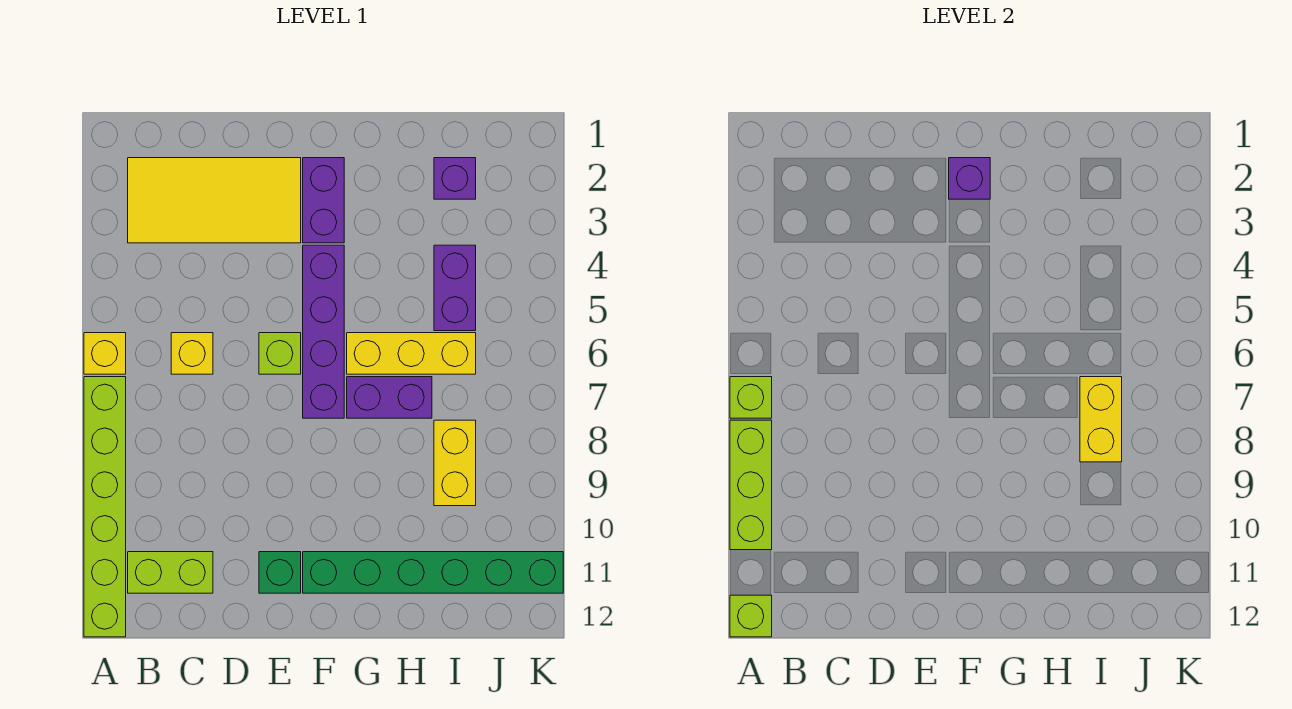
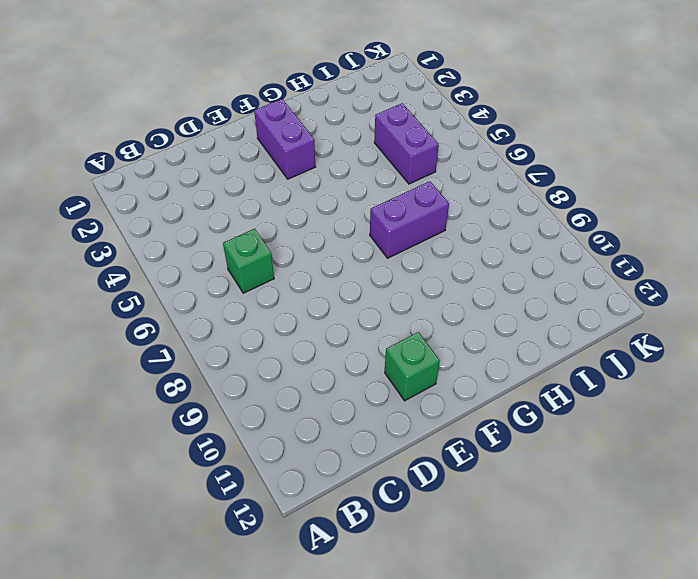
green brick C6 level 1 -> yellow brick C6 level 1
none -> yellow brick A6 level 1
none -> lime brick A7:A12 level 1
none -> yellow tile B2:E3 level 1

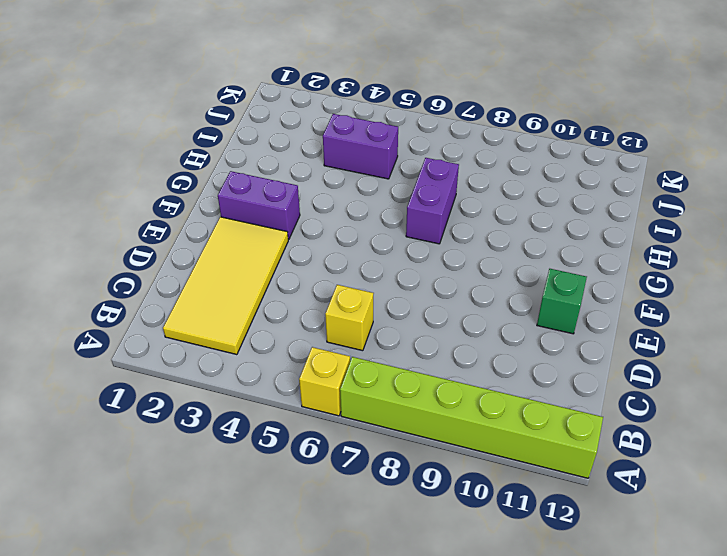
none -> lime brick B11:C11 level 1
none -> lime brick E6 level 1
none -> purple brick F4:F7 level 1

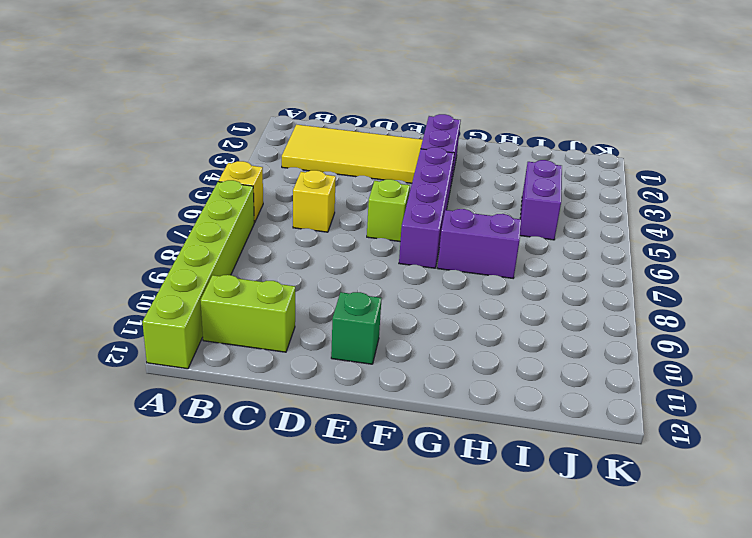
none -> green brick F11:K11 level 1
none -> yellow brick G6:I6 level 1
none -> purple brick I2 level 1

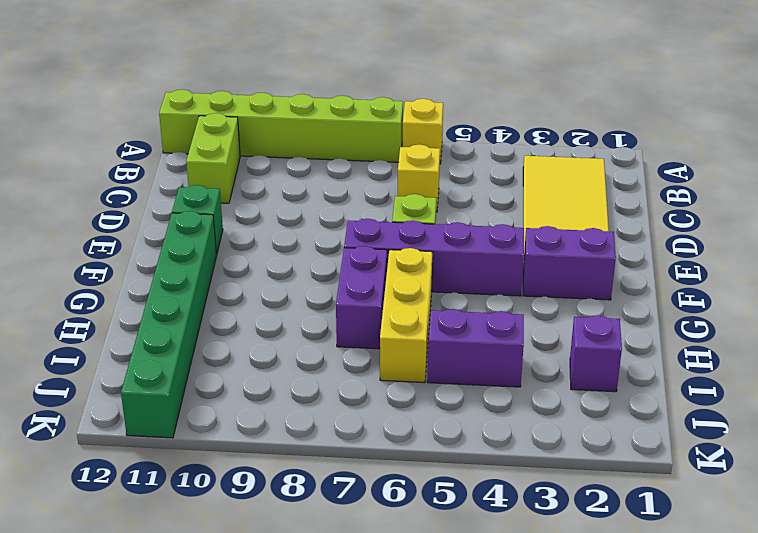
none -> yellow brick I8:I9 level 1
none -> lime brick A7 level 2
none -> lime brick A8:A10 level 2

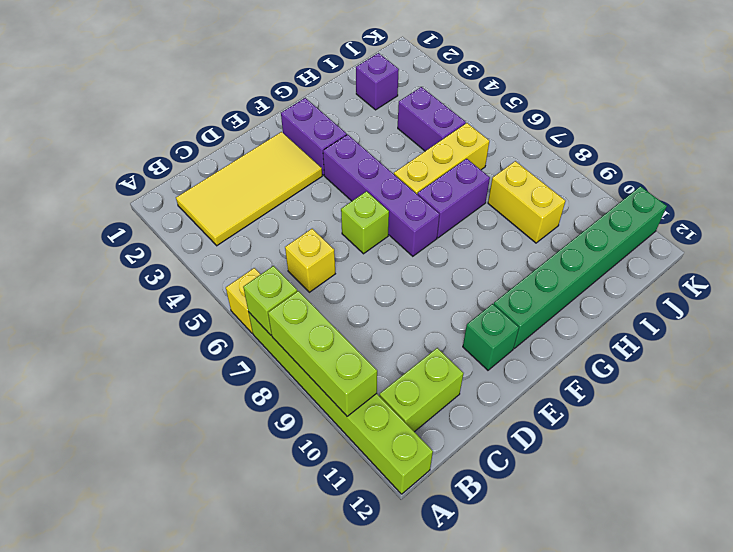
none -> lime brick A12 level 2
none -> purple brick F2 level 2
none -> yellow brick I7:I8 level 2

